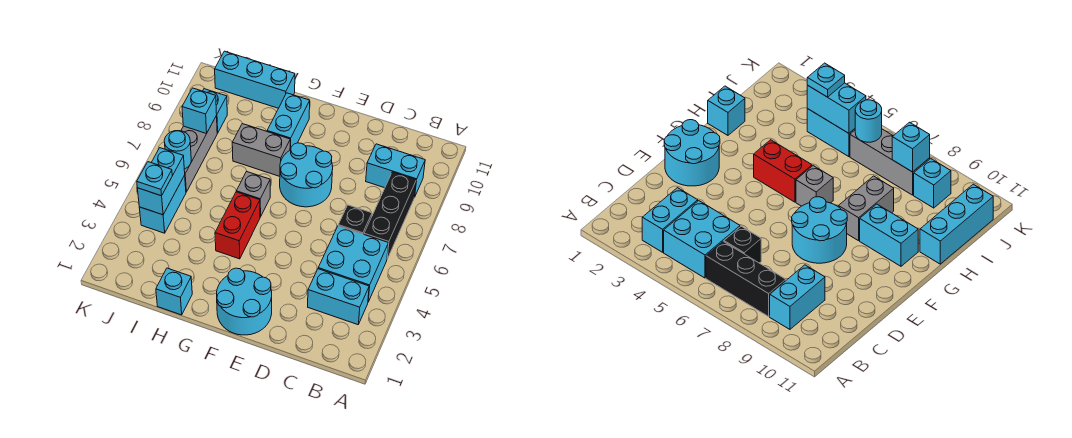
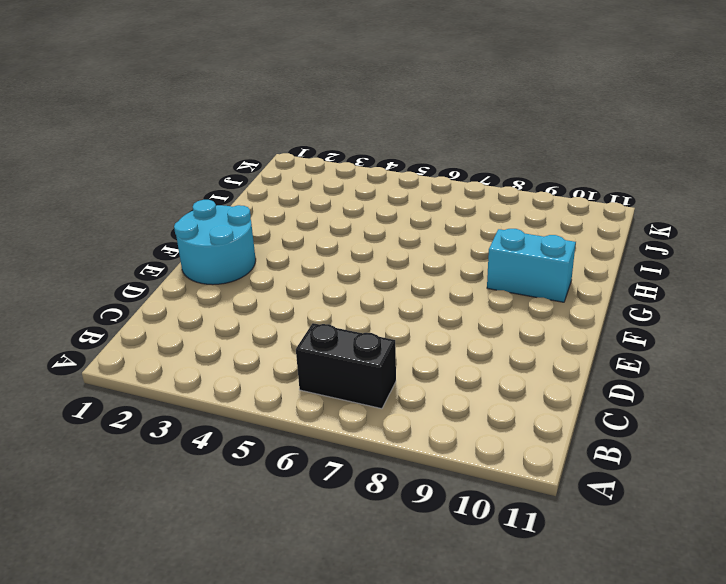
black brick B6:B7 level 1 -> black brick B6:B8 level 1
none -> cyan brick B3:C3 level 1
none -> cyan brick B4:C5 level 1
none -> cyan brick B9:C9 level 1

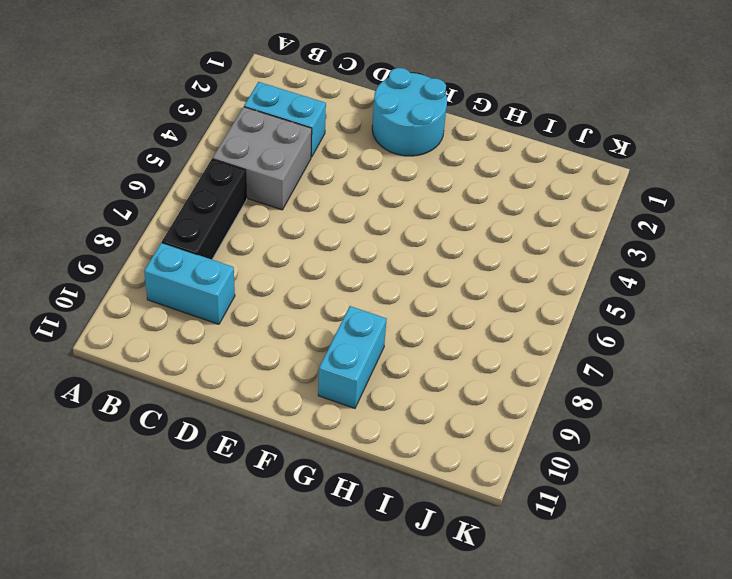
grey brick B4:C5 level 1 -> cyan brick B4:C5 level 1
none -> black brick C6 level 1
none -> cyan round brick E7:F8 level 1
none -> red brick G4:G5 level 1

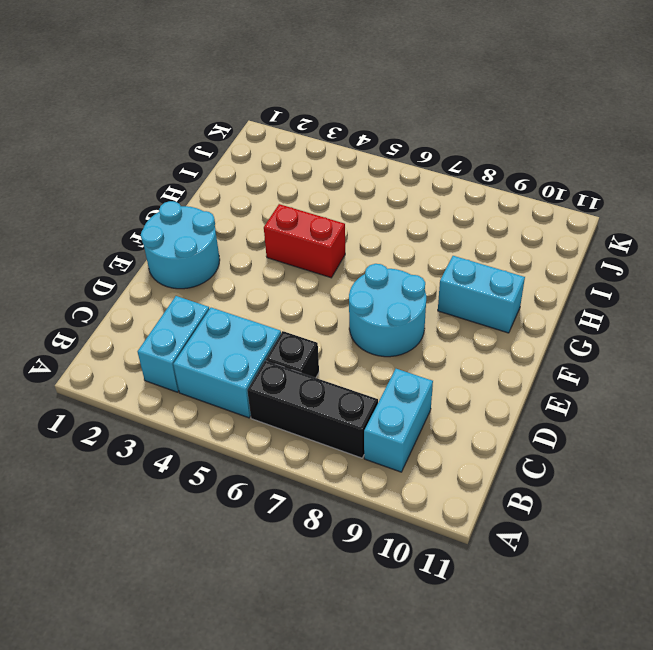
none -> grey brick G6 level 1
none -> grey brick G8:H8 level 1
none -> cyan brick H1 level 1

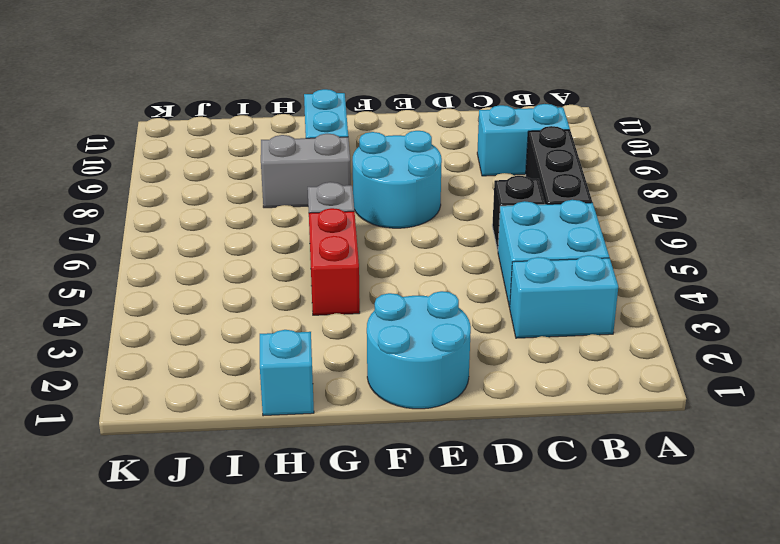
none -> cyan brick H11:J11 level 1
none -> cyan brick J4:J5 level 1
none -> grey brick J6:J8 level 1

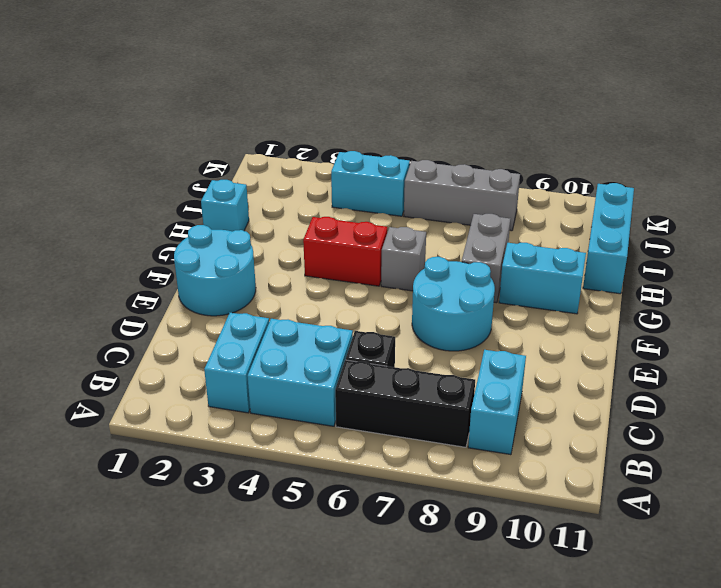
none -> cyan brick J9 level 1
none -> cyan brick J4:J5 level 2
none -> cyan round brick J6 level 2

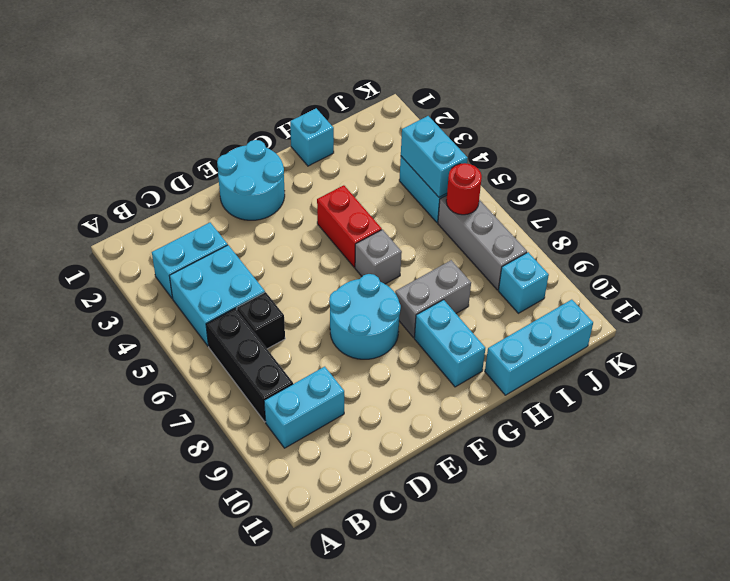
red round brick J6 level 2 -> cyan round brick J6 level 2
none -> cyan brick J8 level 2
none -> cyan plate J4 level 3

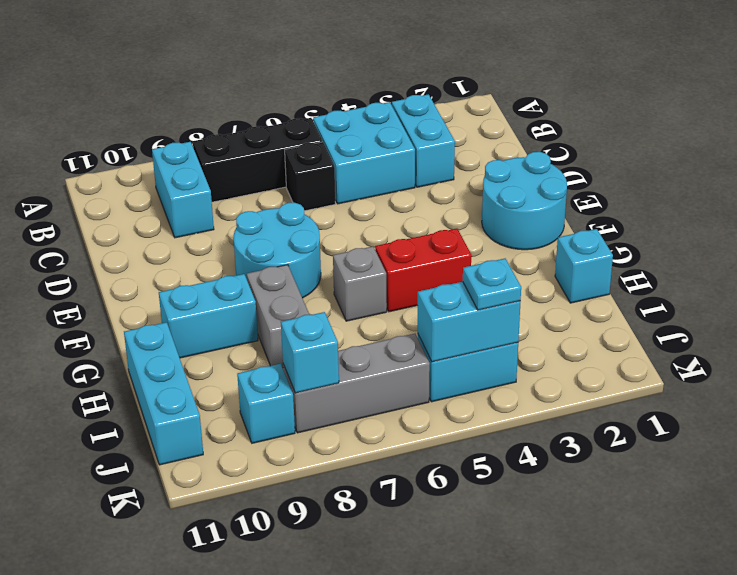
none -> cyan round brick J6 level 2

